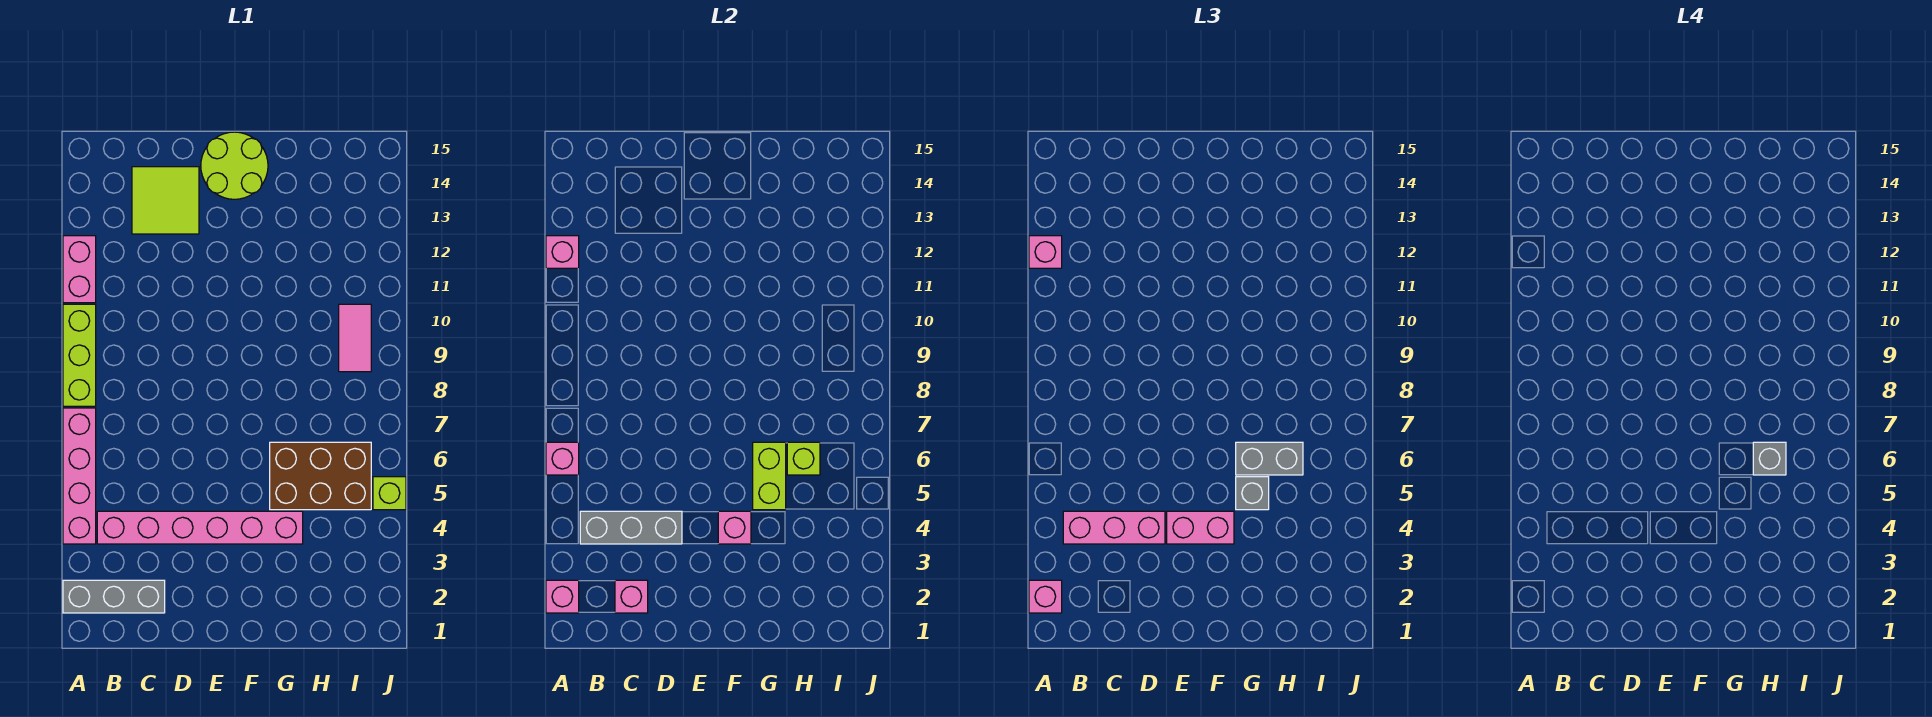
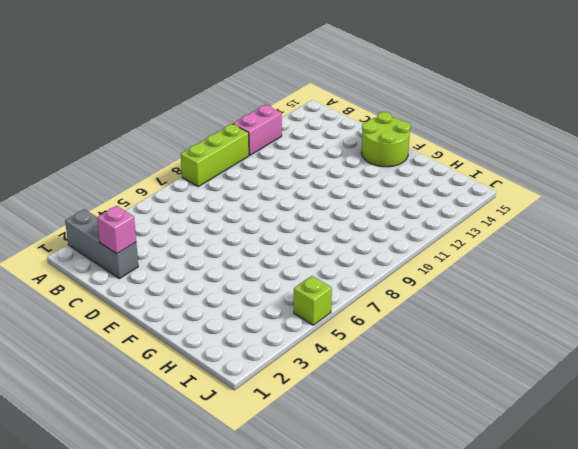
none -> pink brick A4:A7 level 1
none -> pink brick B4:G4 level 1
none -> lime tile C13:D14 level 1

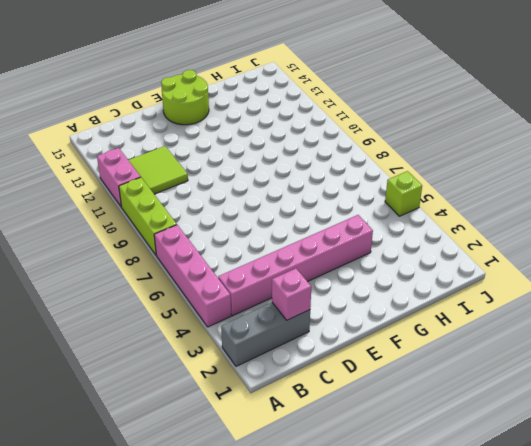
lime tile B11:C12 level 1 -> lime tile C13:D14 level 1
none -> brown brick G5:I6 level 1
none -> pink tile I9:I10 level 1
none -> pink brick A2 level 2

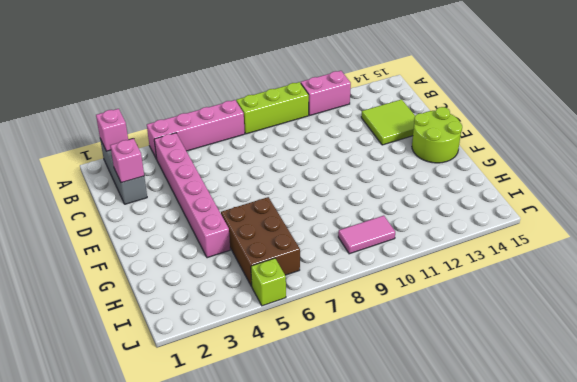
none -> pink brick A6 level 2
none -> pink brick A12 level 2
none -> grey brick B4:D4 level 2

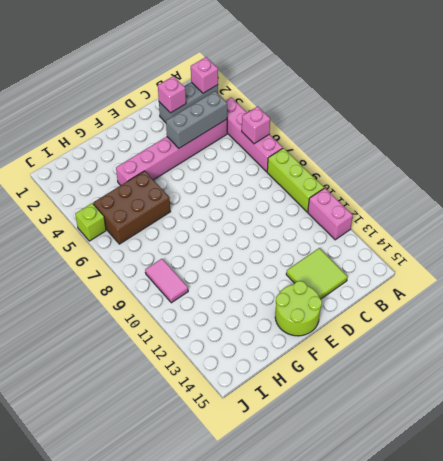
none -> pink brick A12 level 2
none -> pink brick F4 level 2
none -> lime brick G5:G6 level 2

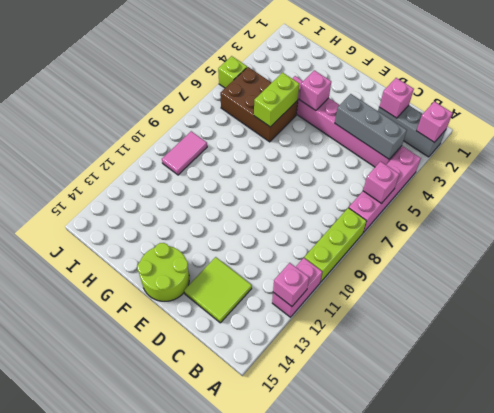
none -> lime brick H6 level 2
none -> pink brick A2 level 3
none -> pink brick A12 level 3

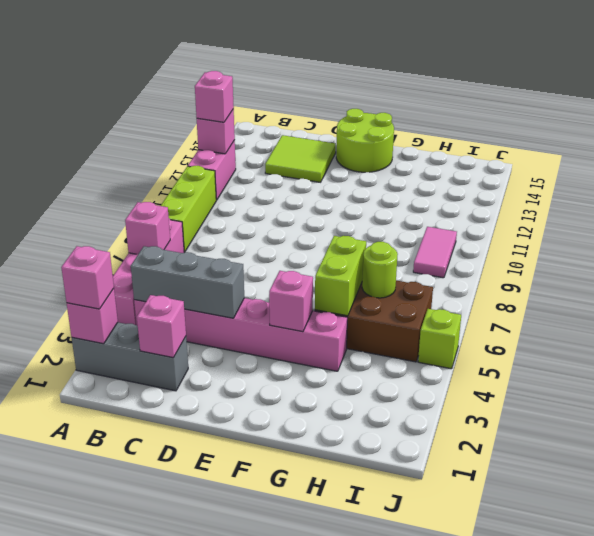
lime round brick H6 level 2 -> lime brick H6 level 2
none -> pink brick B4:D4 level 3
none -> pink brick E4:F4 level 3
none -> grey brick G5 level 3

